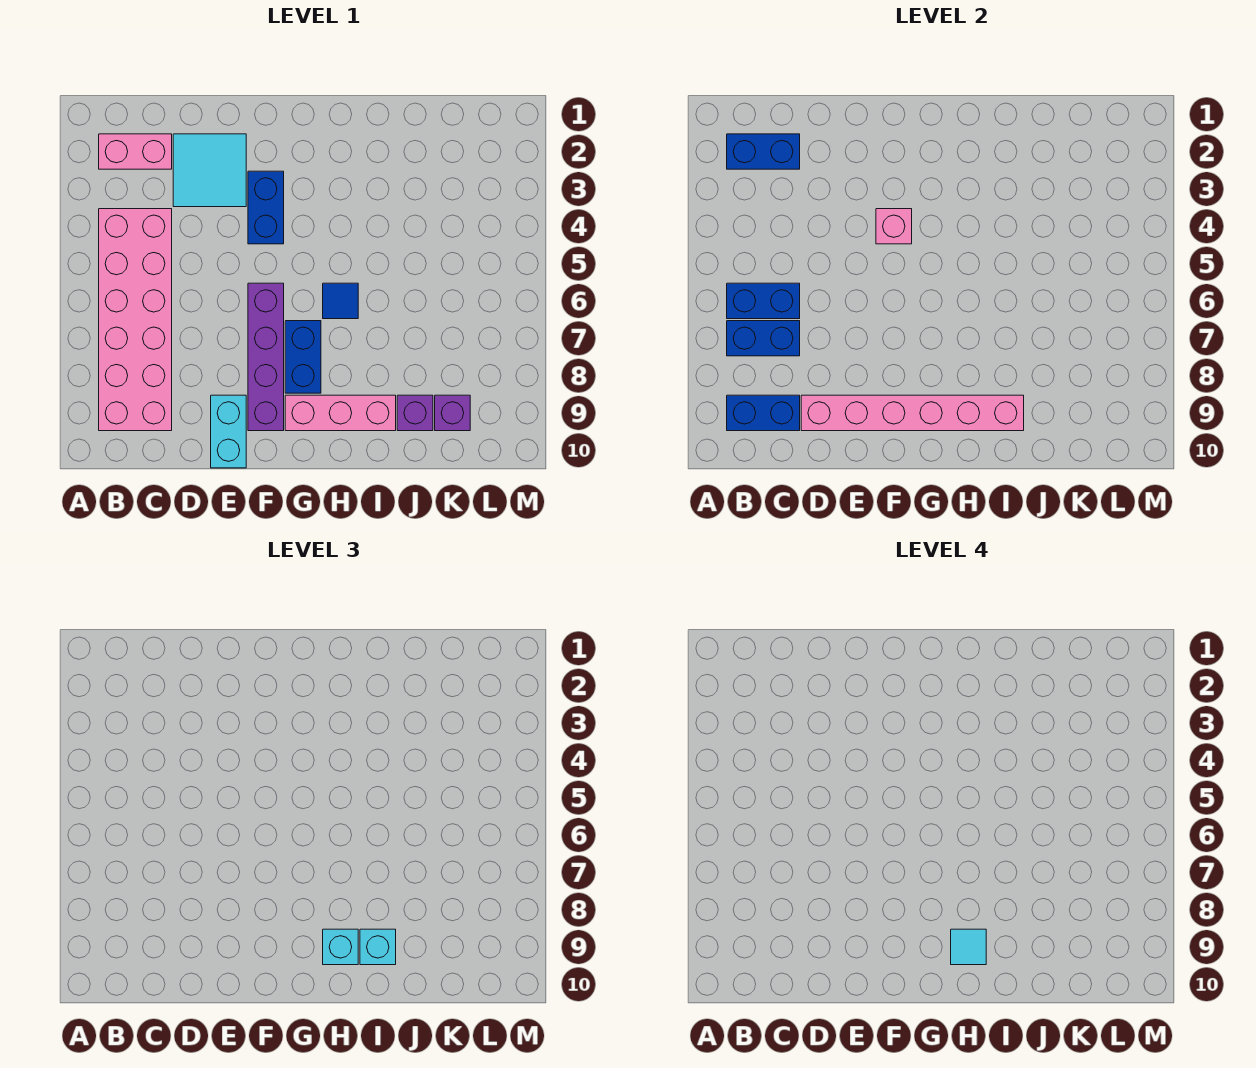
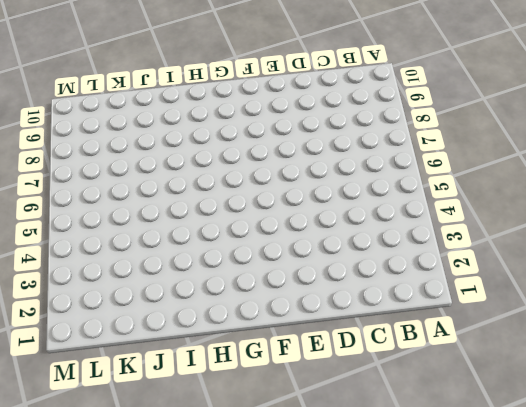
none -> pink brick B2:C2 level 1
none -> pink brick B4:C9 level 1
none -> cyan tile D2:E3 level 1

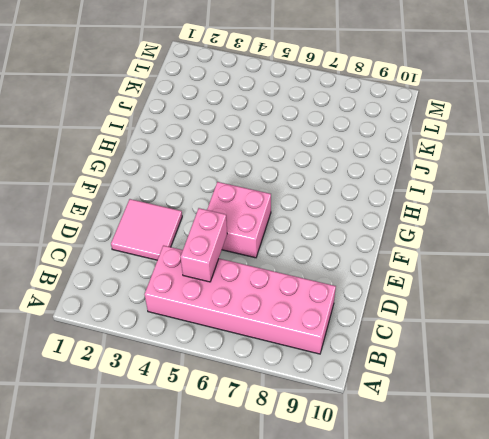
pink brick C5:D5 level 2 -> pink brick B2:C2 level 1
pink tile D2:E3 level 1 -> cyan tile D2:E3 level 1
pink brick E5:F6 level 1 -> purple brick F6:F9 level 1
none -> cyan brick E9:E10 level 1
none -> blue brick F3:F4 level 1
none -> blue brick G7:G8 level 1

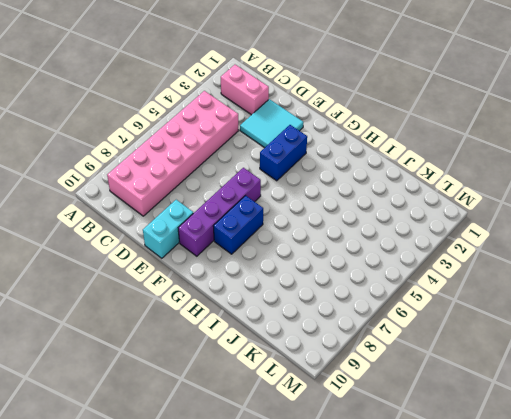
none -> pink brick G9:I9 level 1
none -> blue tile H6 level 1
none -> purple brick J9 level 1

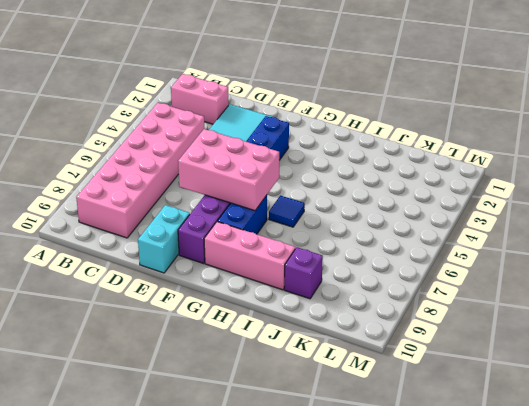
pink brick E6:G7 level 2 -> none
none -> purple brick K9 level 1
none -> blue brick B2:C2 level 2
none -> blue brick B6:C6 level 2

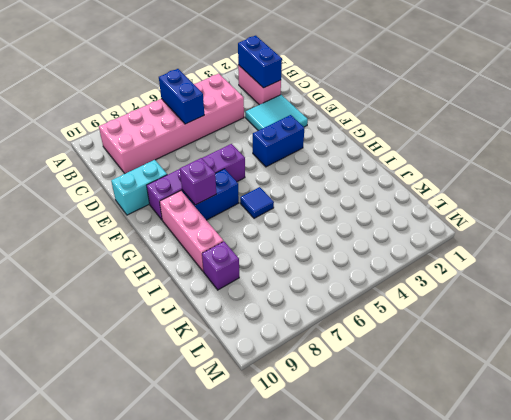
purple brick G8 level 2 -> purple brick K9 level 1
none -> blue brick B7:C7 level 2
none -> blue brick B9:C9 level 2
none -> pink brick D9:I9 level 2

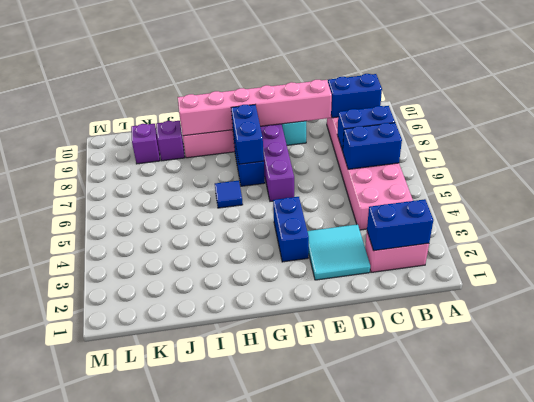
blue brick G7:G8 level 2 -> none
none -> pink brick F4 level 2
none -> cyan brick H9 level 3
none -> cyan brick I9 level 3

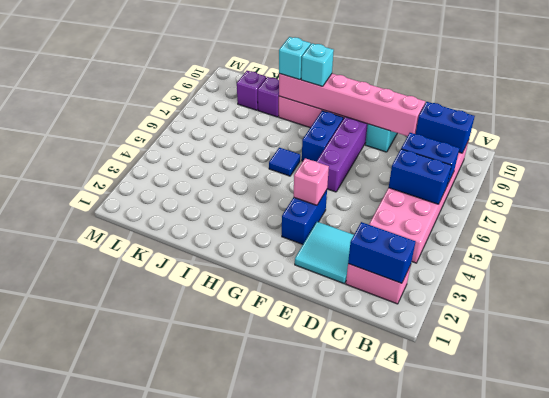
none -> cyan tile H9 level 4

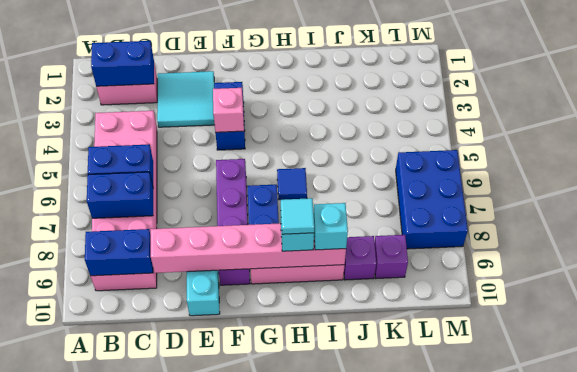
blue brick L6:M8 level 1 -> none

